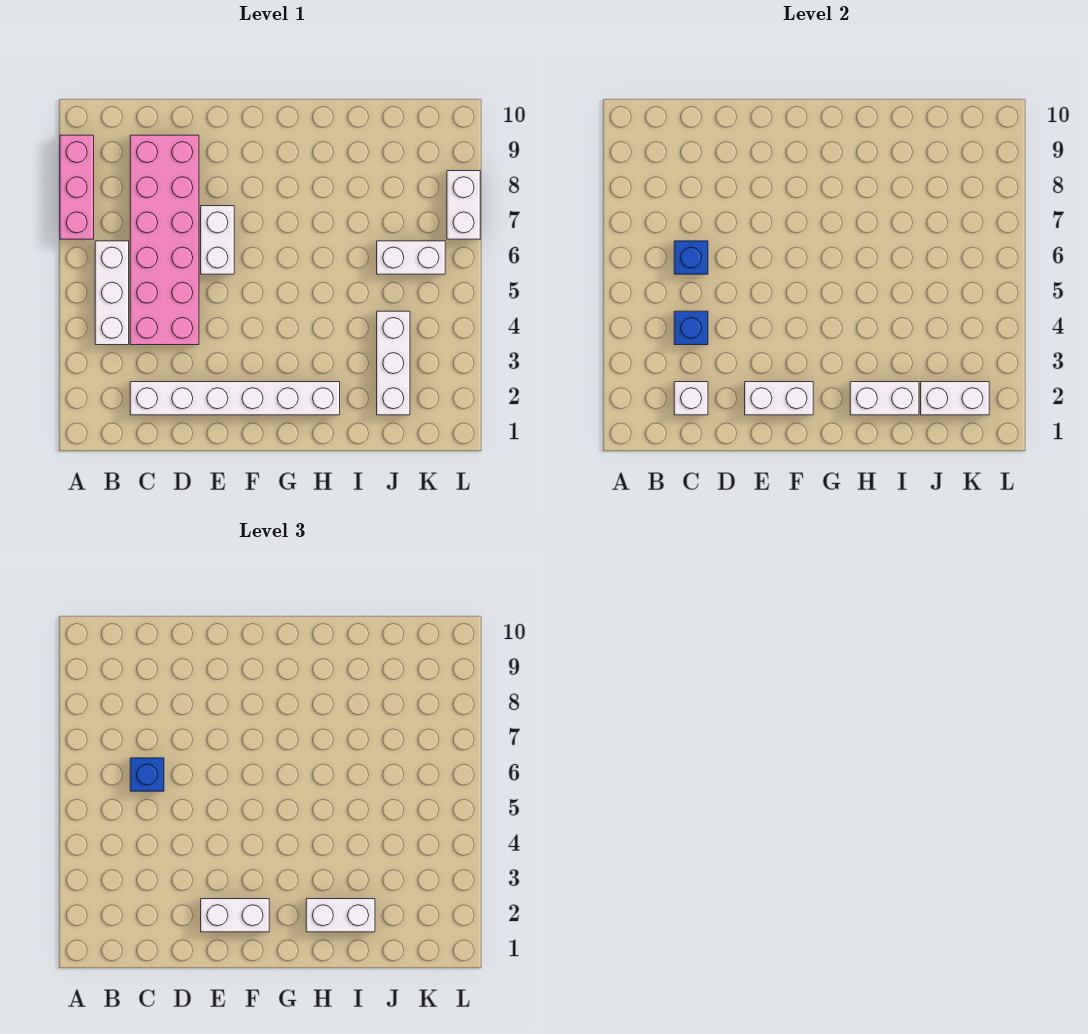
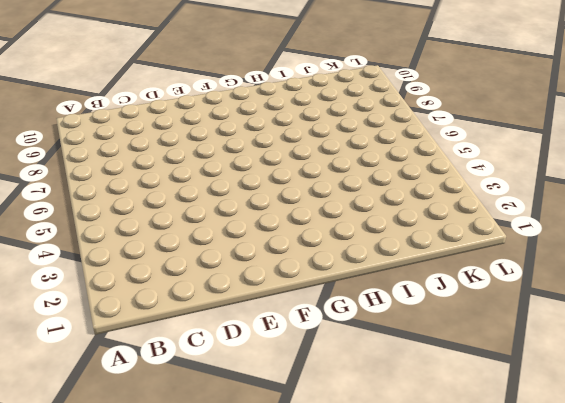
none -> pink brick A7:A9 level 1
none -> white brick B4:B6 level 1
none -> white brick C2:H2 level 1

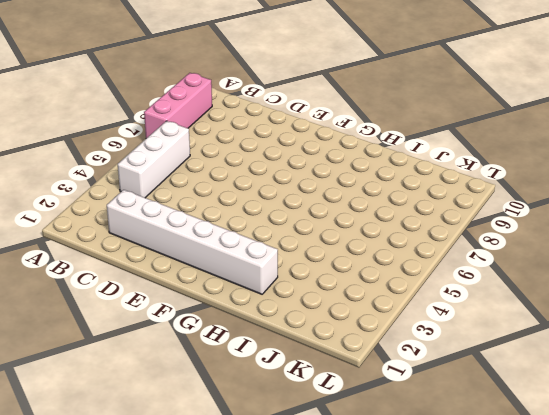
none -> pink brick C4:D9 level 1
none -> white brick E6:E7 level 1
none -> white brick J2:J4 level 1

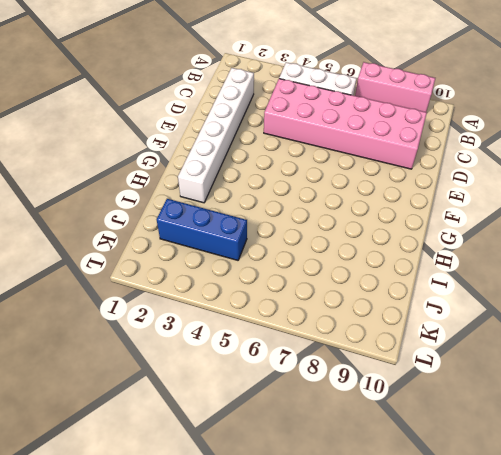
blue brick J2:J4 level 1 -> white brick J2:J4 level 1
none -> white brick E6:E7 level 1
none -> white brick J6:K6 level 1
none -> white brick L7:L8 level 1

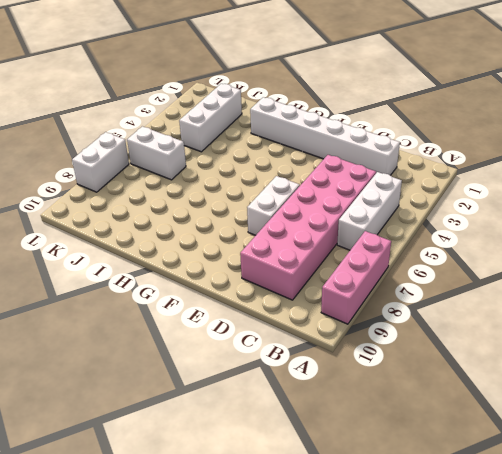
none -> white brick C2 level 2
none -> blue brick C4 level 2
none -> blue brick C6 level 2

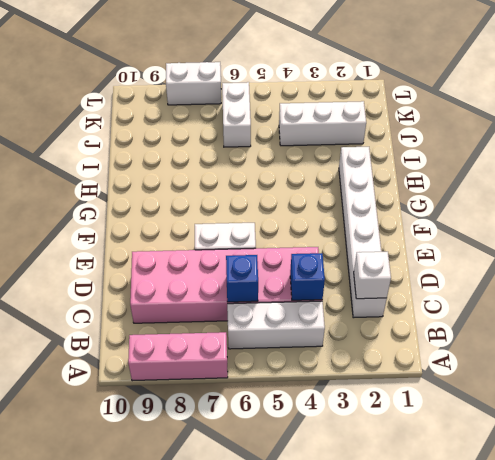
none -> white brick E2:F2 level 2
none -> white brick H2:I2 level 2
none -> white brick J2:K2 level 2

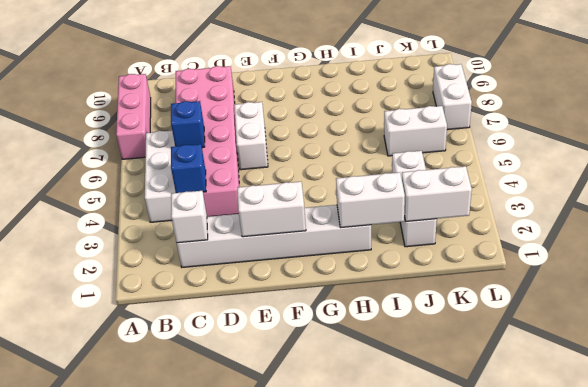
none -> blue brick C6 level 3
none -> white brick E2:F2 level 3
none -> white brick H2:I2 level 3

